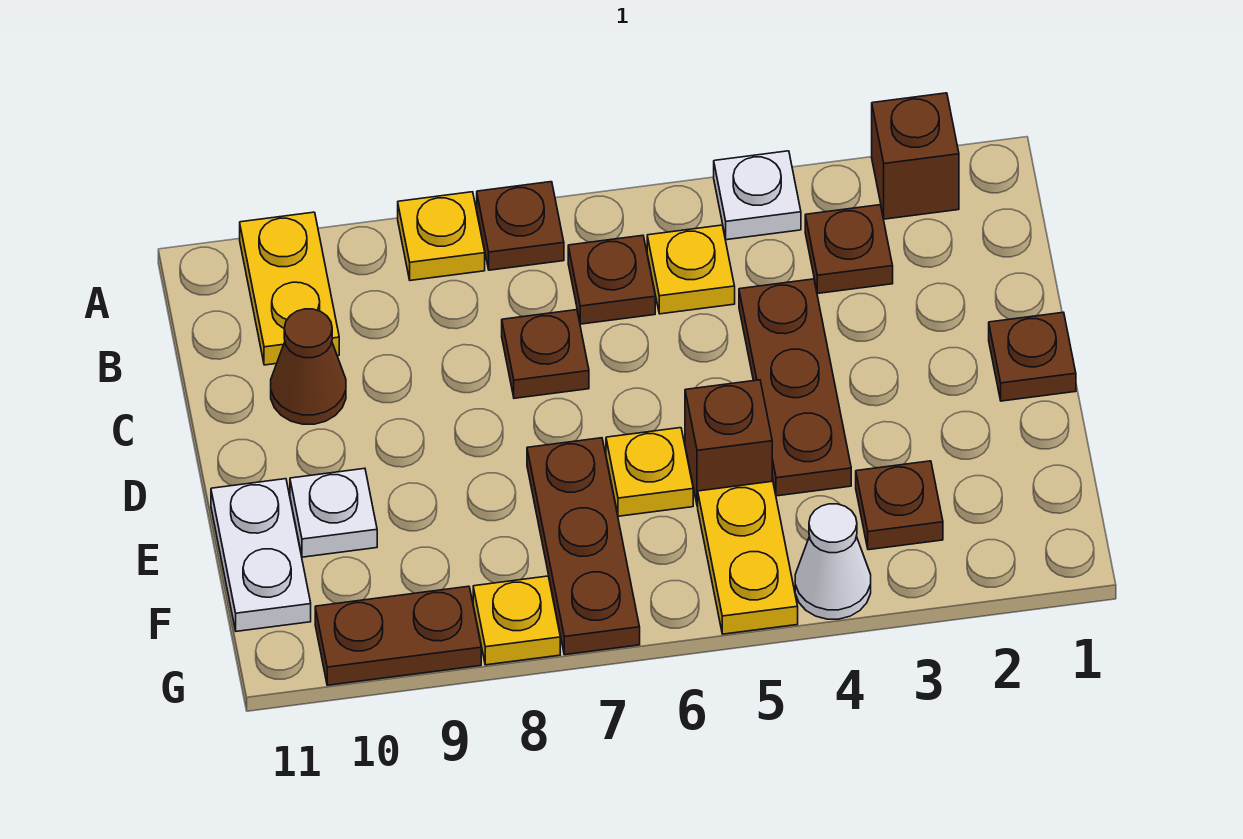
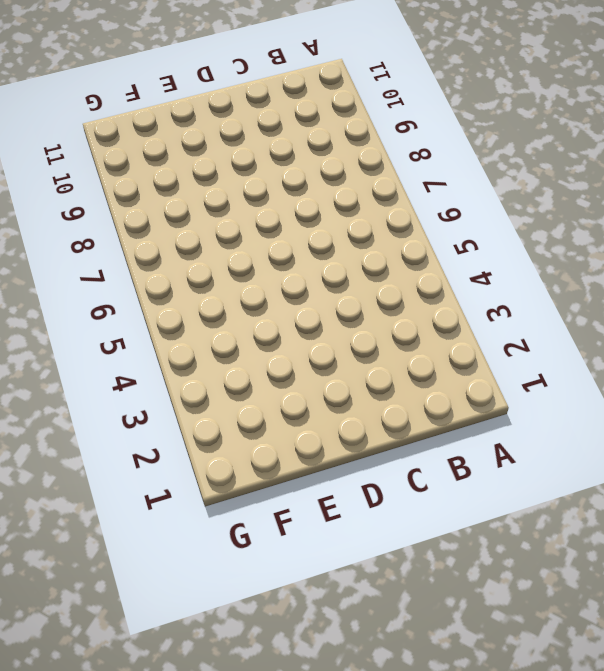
none -> brown brick A2 level 1
none -> white plate A4 level 1
none -> brown plate A7 level 1

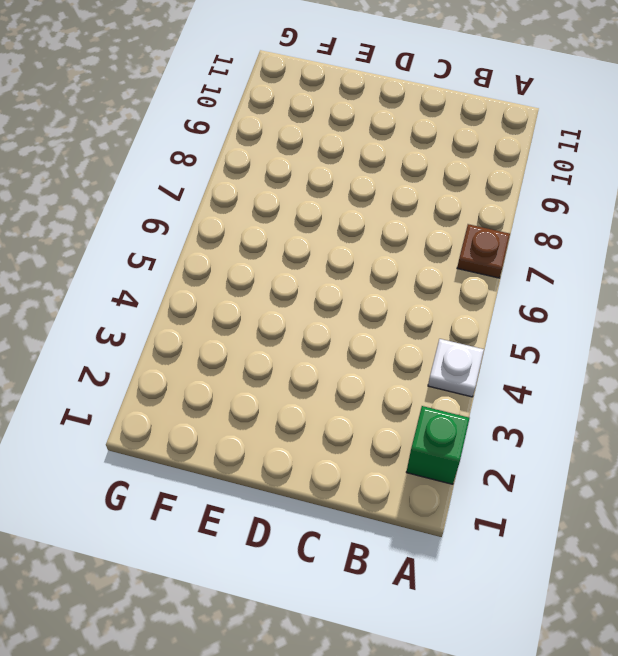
green brick A2 level 1 -> brown brick A2 level 1
none -> yellow plate A8 level 1
none -> yellow plate A10:B10 level 1
none -> brown plate B3 level 1

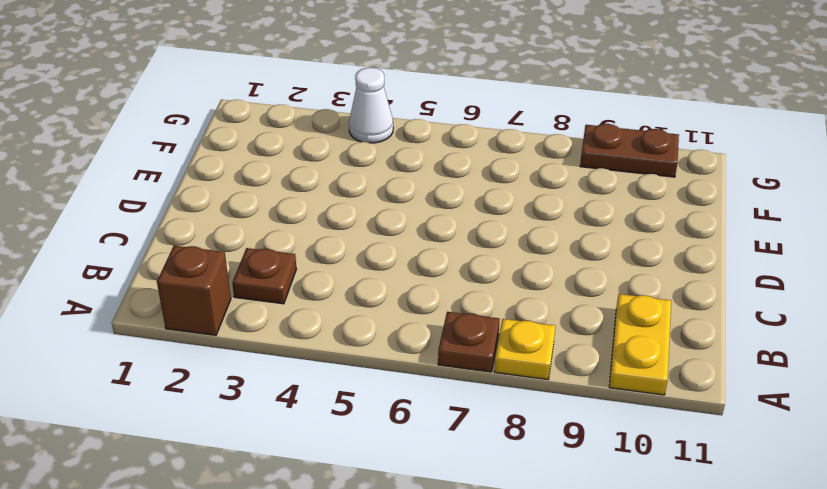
none -> white plate A4 level 1
none -> yellow plate B5 level 1
none -> brown plate B6 level 1

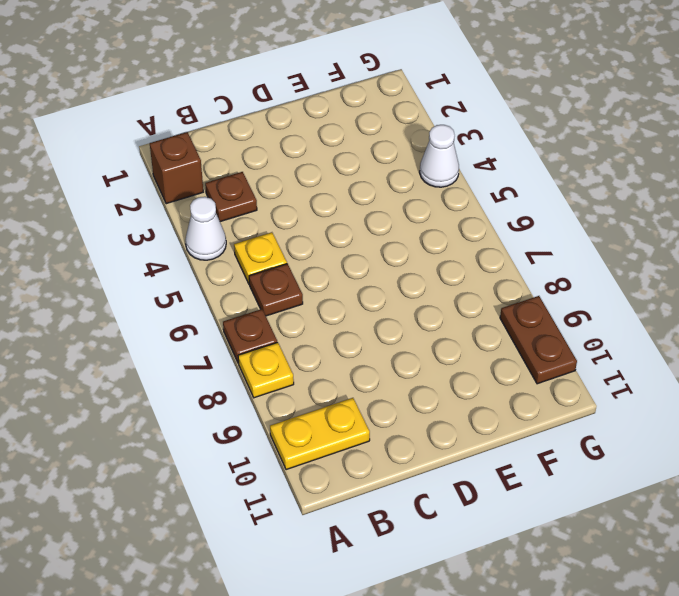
white cone A4 level 1 -> white plate A4 level 1
none -> brown plate C4:E4 level 1
none -> brown plate C7 level 1
none -> brown cone C10 level 1

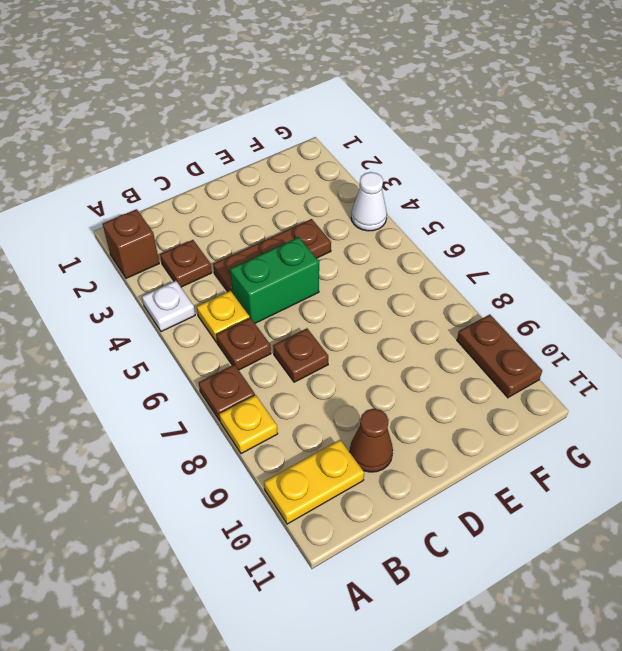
green brick C5:D5 level 1 -> none
none -> brown plate D1 level 1
none -> brown brick E5 level 1
none -> yellow plate E6 level 1

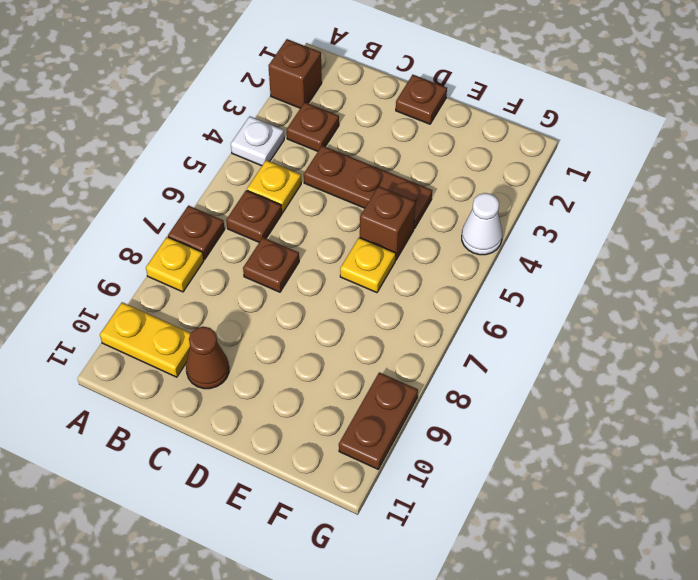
none -> brown plate E7:G7 level 1
none -> white plate E10 level 1
none -> white plate E11:F11 level 1

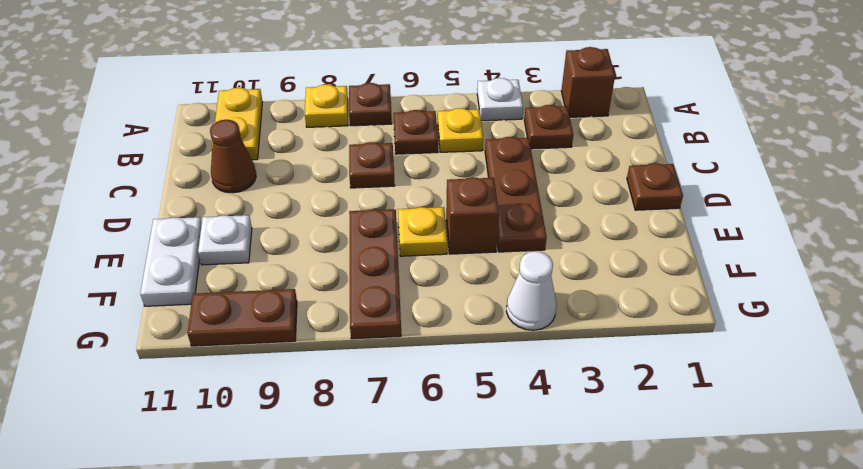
none -> brown plate F3 level 1
none -> yellow plate F5:G5 level 1
none -> yellow plate G8 level 1

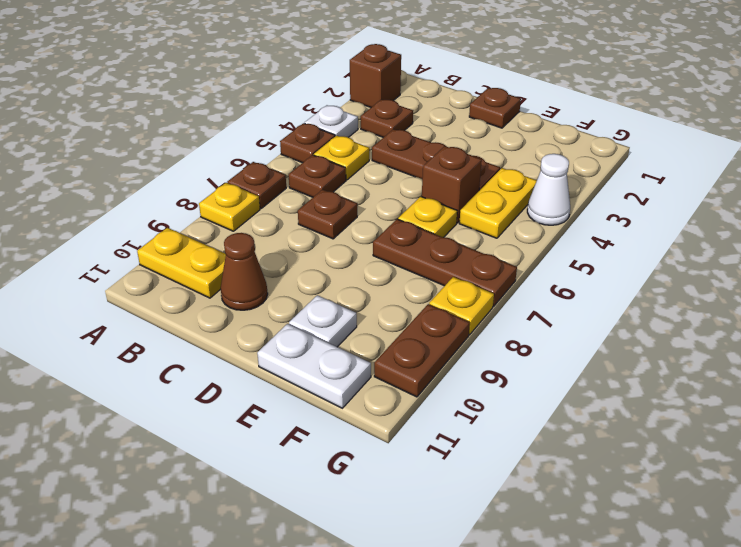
brown plate A5 level 1 -> brown plate F3 level 1
yellow plate F4:F5 level 1 -> yellow plate F5:G5 level 1

